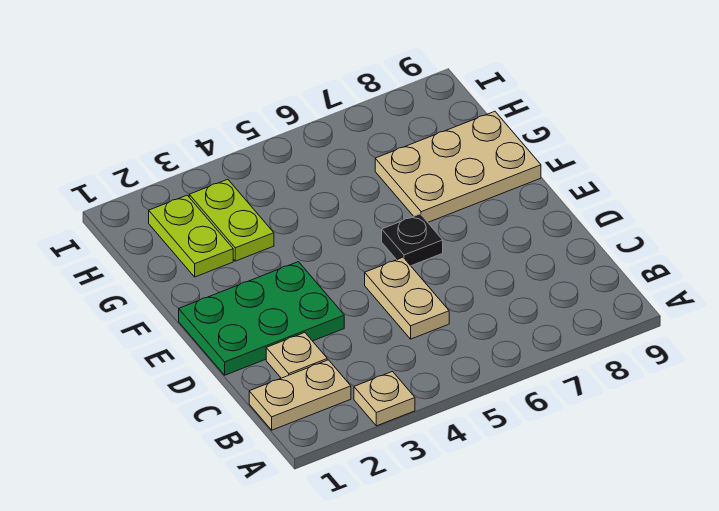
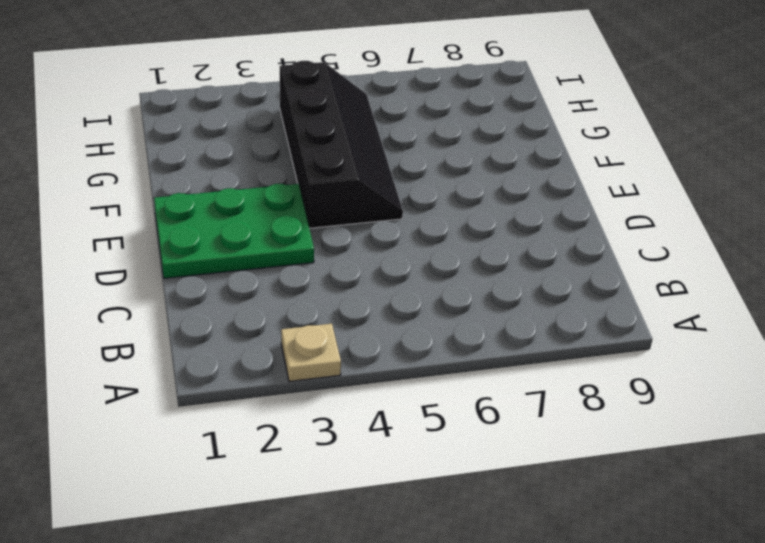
black slope E4:H5 level 1 top 4 -> none
none -> tan plate B1:B2 level 1
none -> tan plate C2 level 1

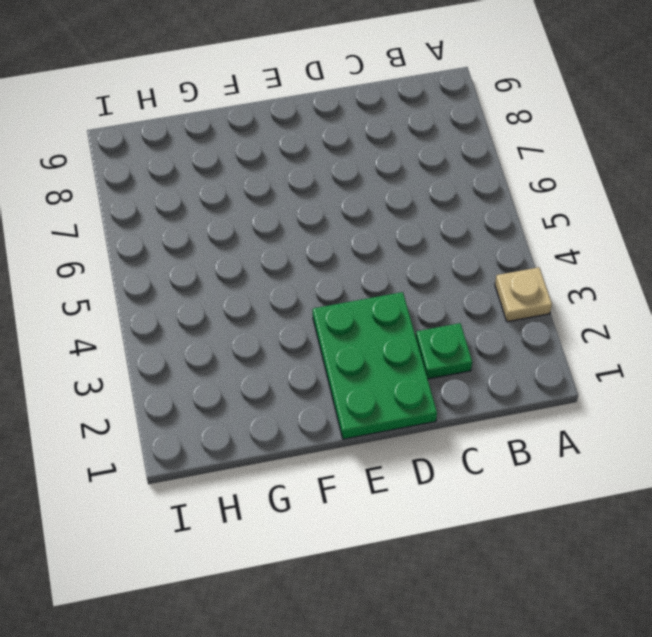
green plate C2 level 1 -> tan plate C2 level 1
none -> tan plate B1:B2 level 1
none -> tan plate C5:D5 level 1

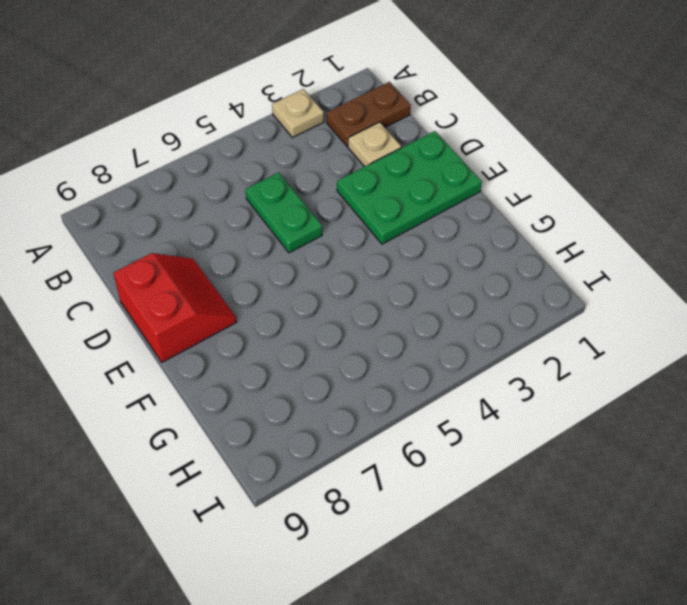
brown plate B1:B2 level 1 -> tan plate B1:B2 level 1
green plate C5:D5 level 1 -> tan plate C5:D5 level 1
red slope D8:E9 level 1 top 9 -> none
none -> black plate E6 level 1
none -> tan plate F7:G9 level 1

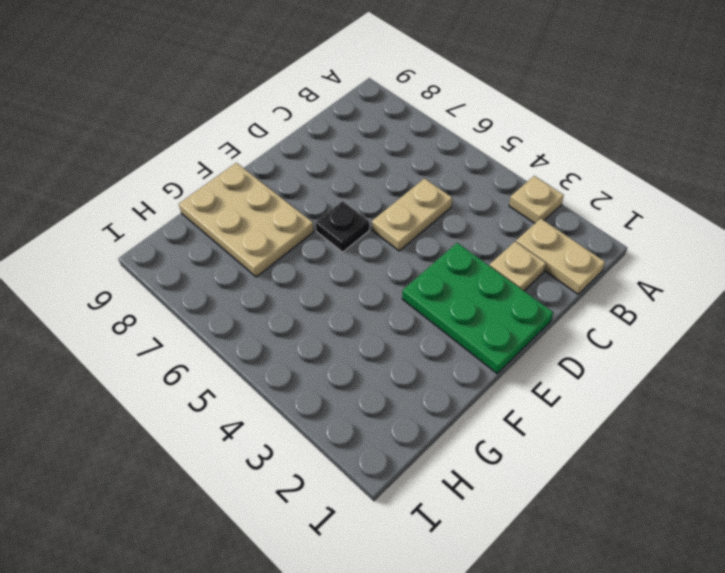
none -> lime plate G2:H2 level 1
none -> lime plate G3:H3 level 1

